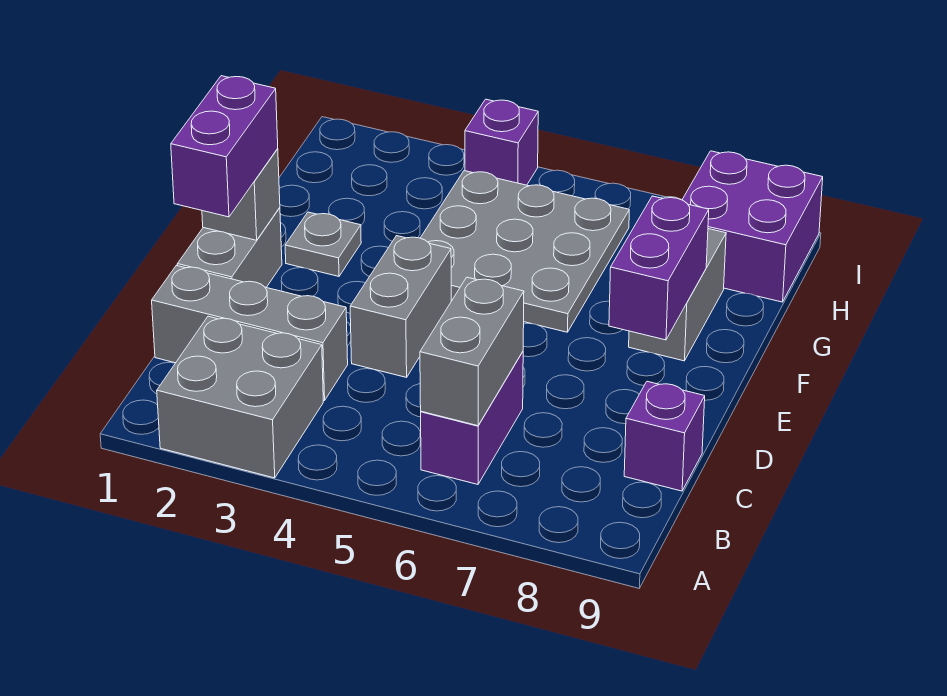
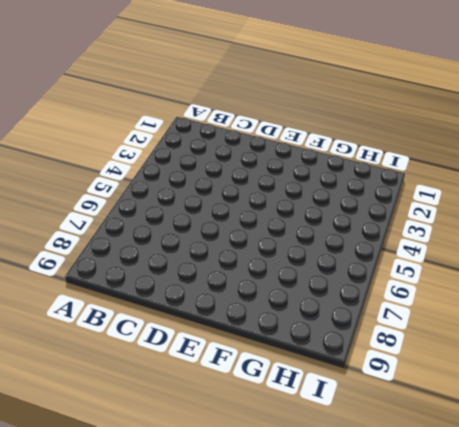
none -> grey brick A2:B3 level 1
none -> purple brick B6:C6 level 1
none -> grey brick C1:C3 level 1

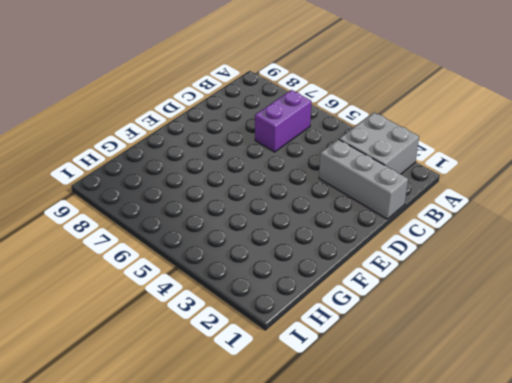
none -> purple brick C9 level 1
none -> grey brick D1:E1 level 1
none -> grey brick D4:E4 level 1

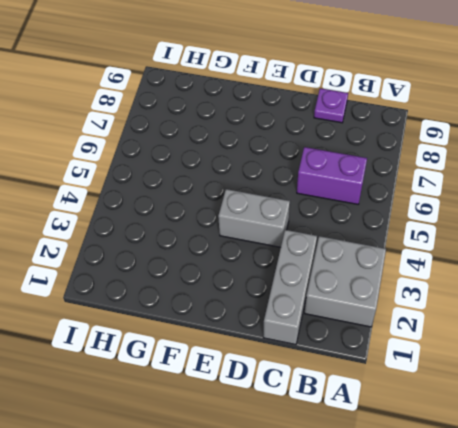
purple plate C9 level 1 -> purple brick C9 level 1
none -> grey brick D1:E1 level 1
none -> grey plate F2 level 1
none -> grey plate F4:H6 level 1

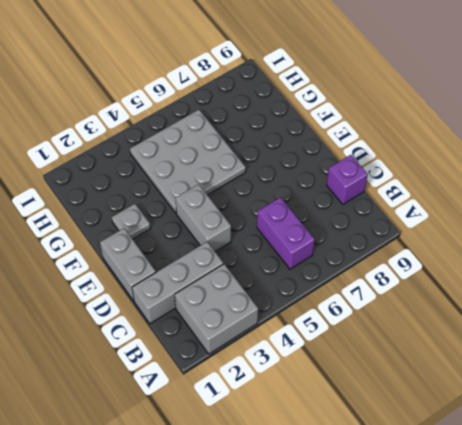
none -> grey brick F8:G8 level 1
none -> purple brick H8:I9 level 1
none -> purple brick I4 level 1

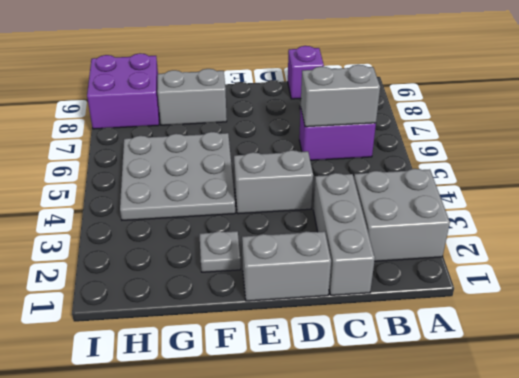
none -> purple brick I4 level 1
none -> grey brick E1 level 2
none -> purple brick E8:F8 level 2

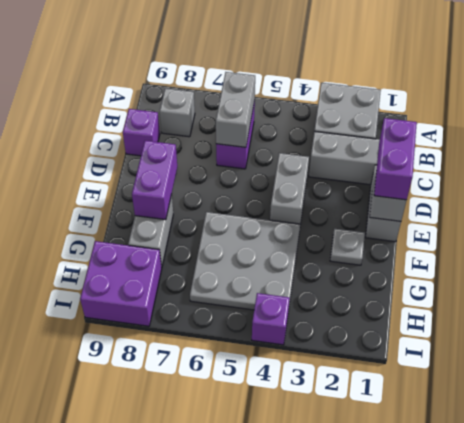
grey brick B8 level 1 -> none

